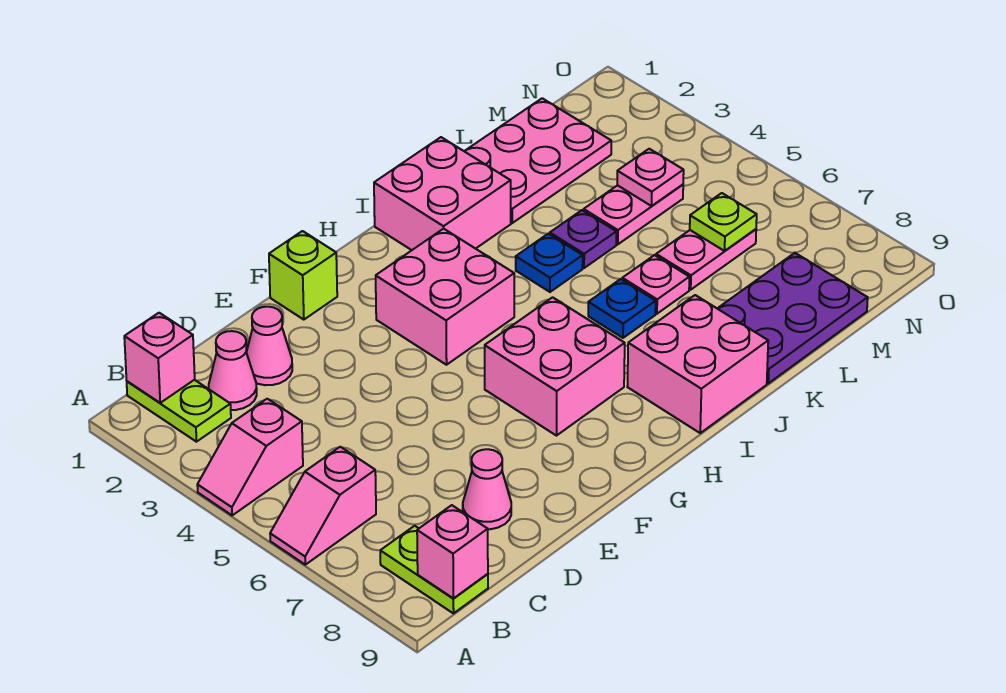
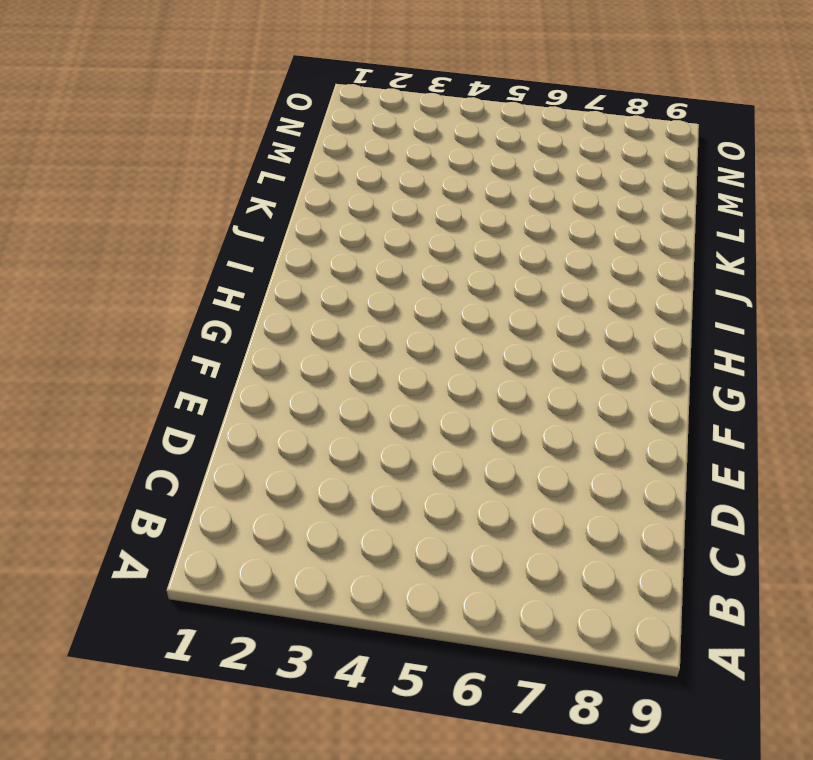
none -> pink slope A4:B4 level 1 top B
none -> pink slope A6:B6 level 1 top B
none -> lime plate B1:B2 level 1

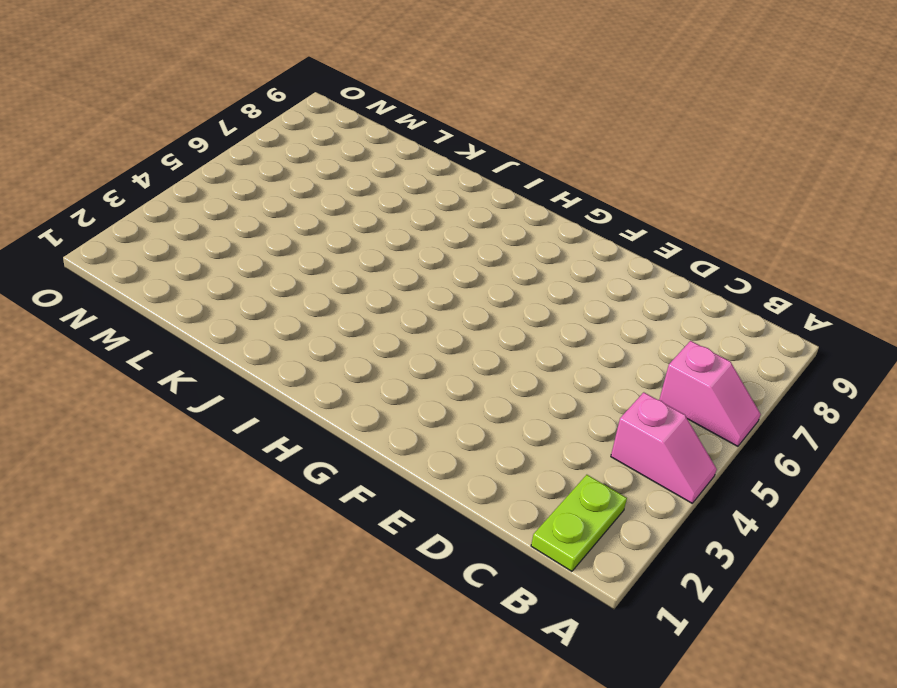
none -> lime plate B8:B9 level 1
none -> pink cone C2 level 1
none -> pink cone D2 level 1

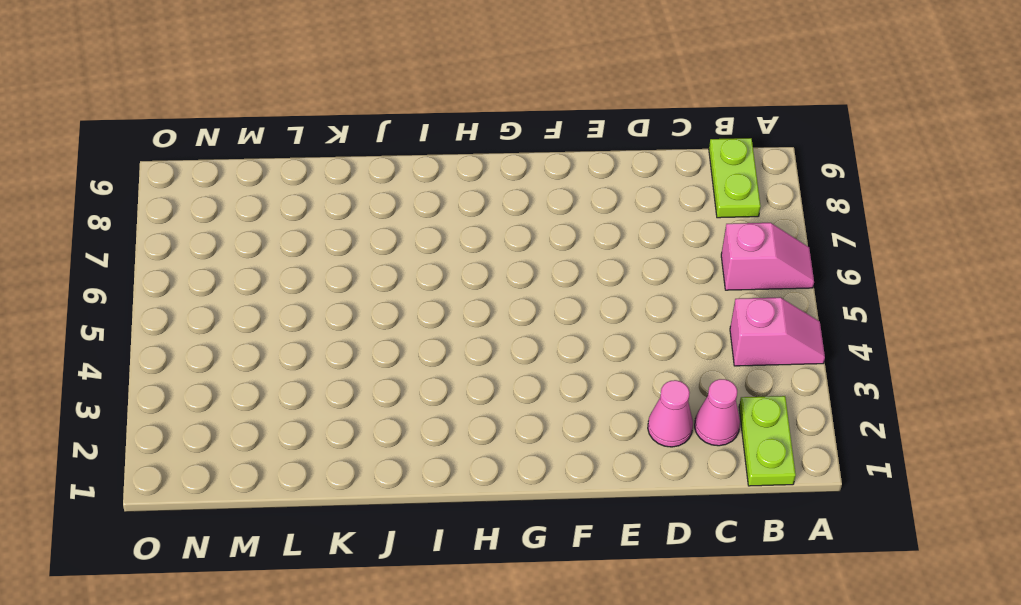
none -> pink cone D8 level 1
none -> lime brick F1 level 1
none -> pink brick G3:H4 level 1

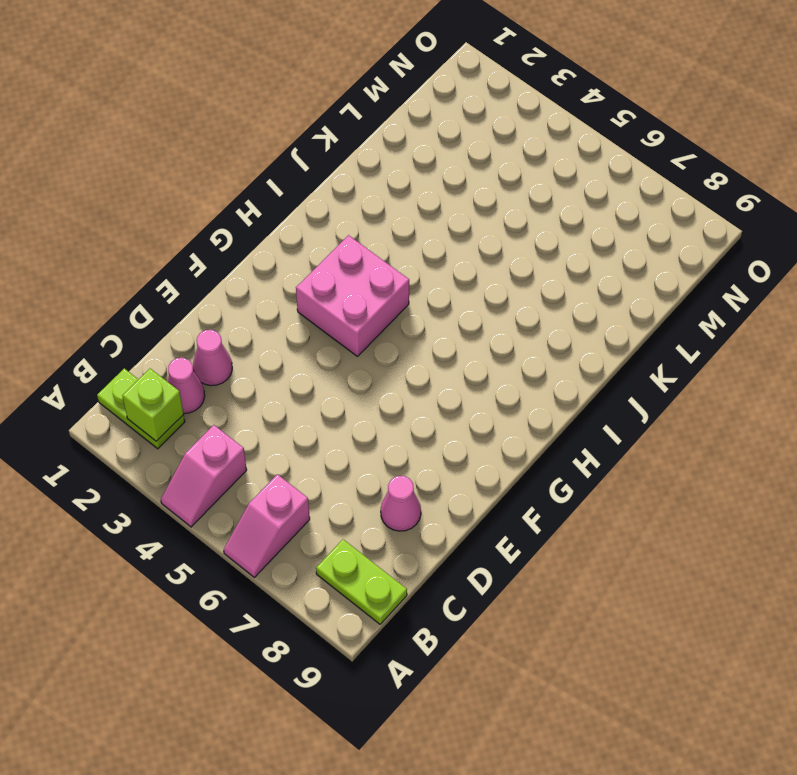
lime brick B2 level 2 -> lime brick F1 level 1
none -> pink brick G6:H7 level 1
none -> pink brick I1:J2 level 1
none -> pink brick I8:J9 level 1

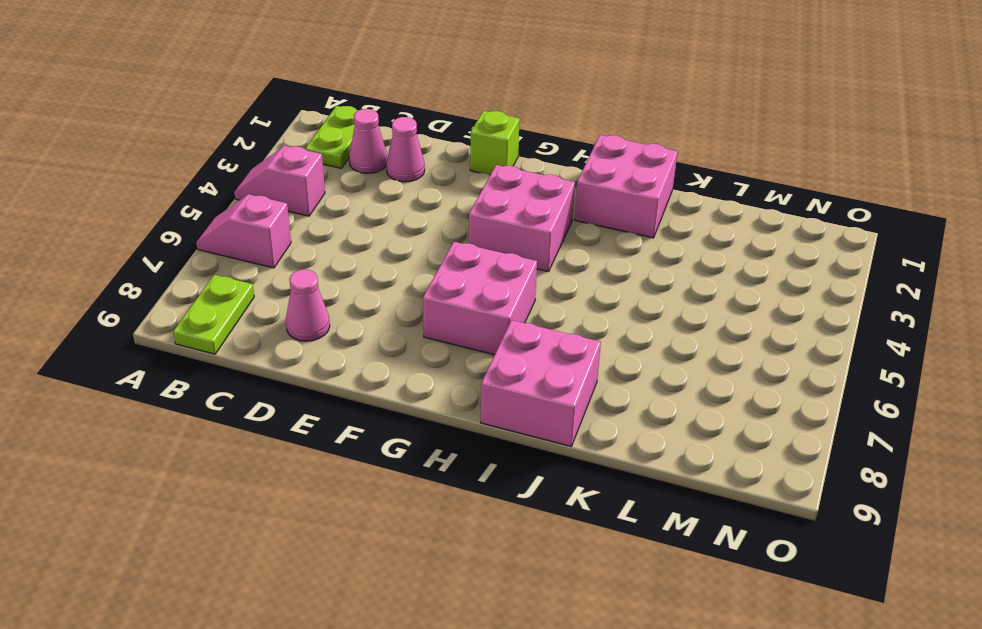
none -> blue plate J4 level 1
none -> blue plate J6 level 1
none -> pink plate K1:M2 level 1

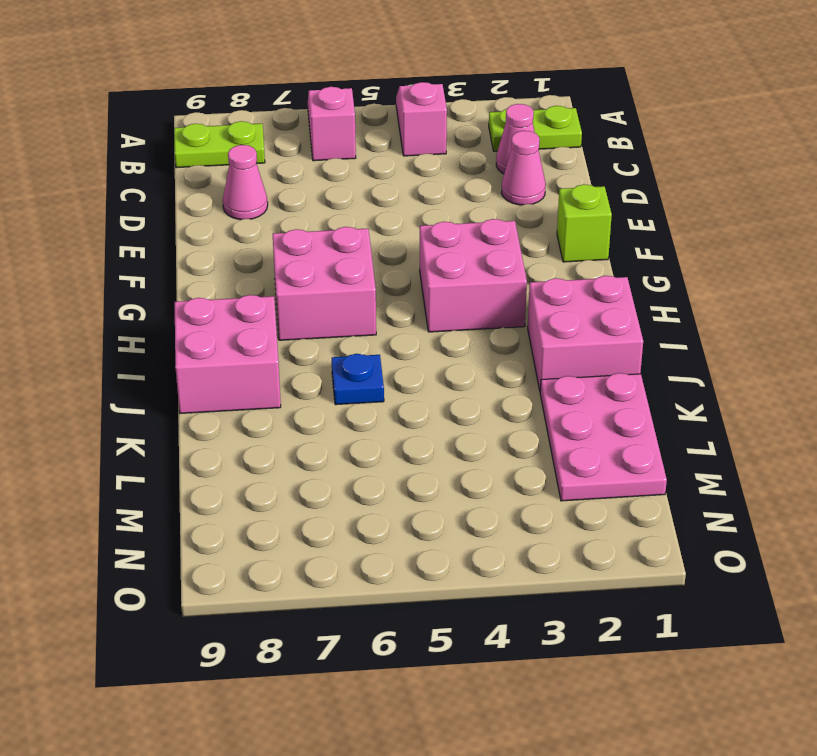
none -> blue plate J4 level 1
none -> purple plate K4 level 1
none -> pink plate K6 level 1

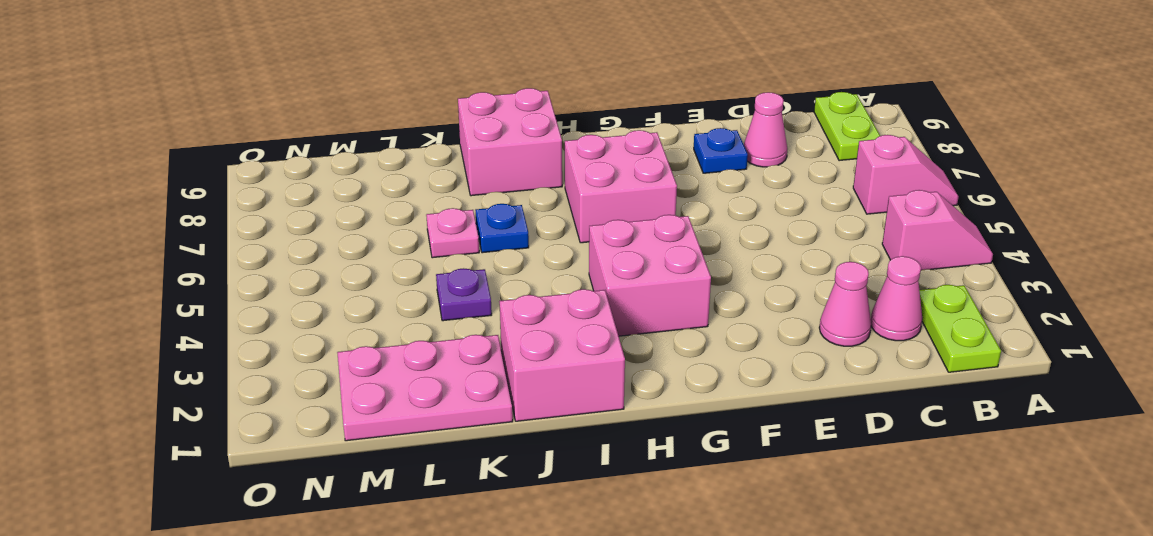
blue plate E8 level 1 -> blue plate J4 level 1
none -> lime brick F1 level 1
none -> purple plate K8:M9 level 1
none -> pink plate L4:M4 level 1

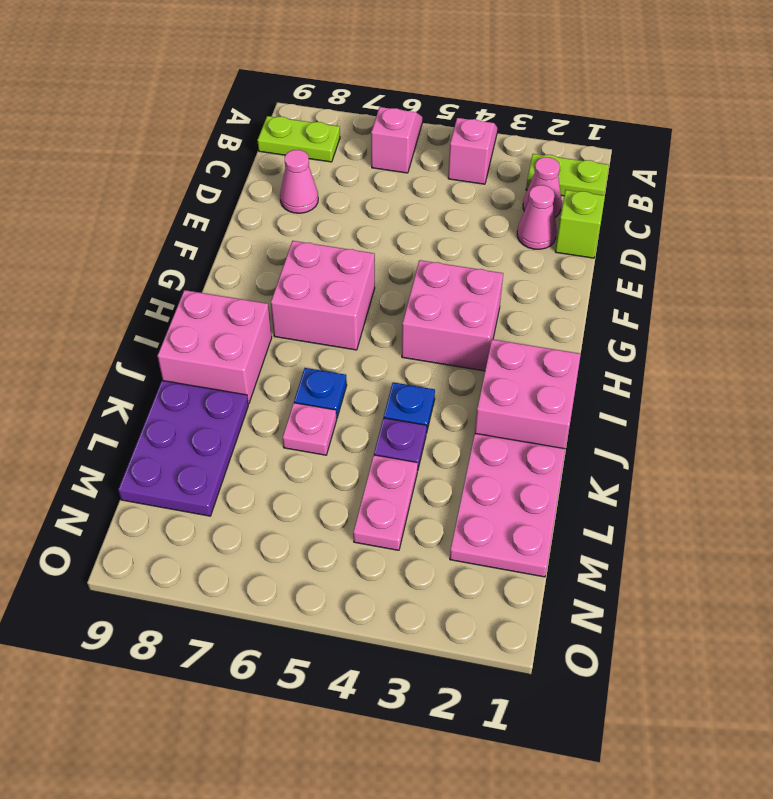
lime brick D1 level 1 -> lime brick F1 level 1
none -> pink plate L6:M6 level 1
none -> pink brick B1 level 2
none -> pink brick B9 level 2

